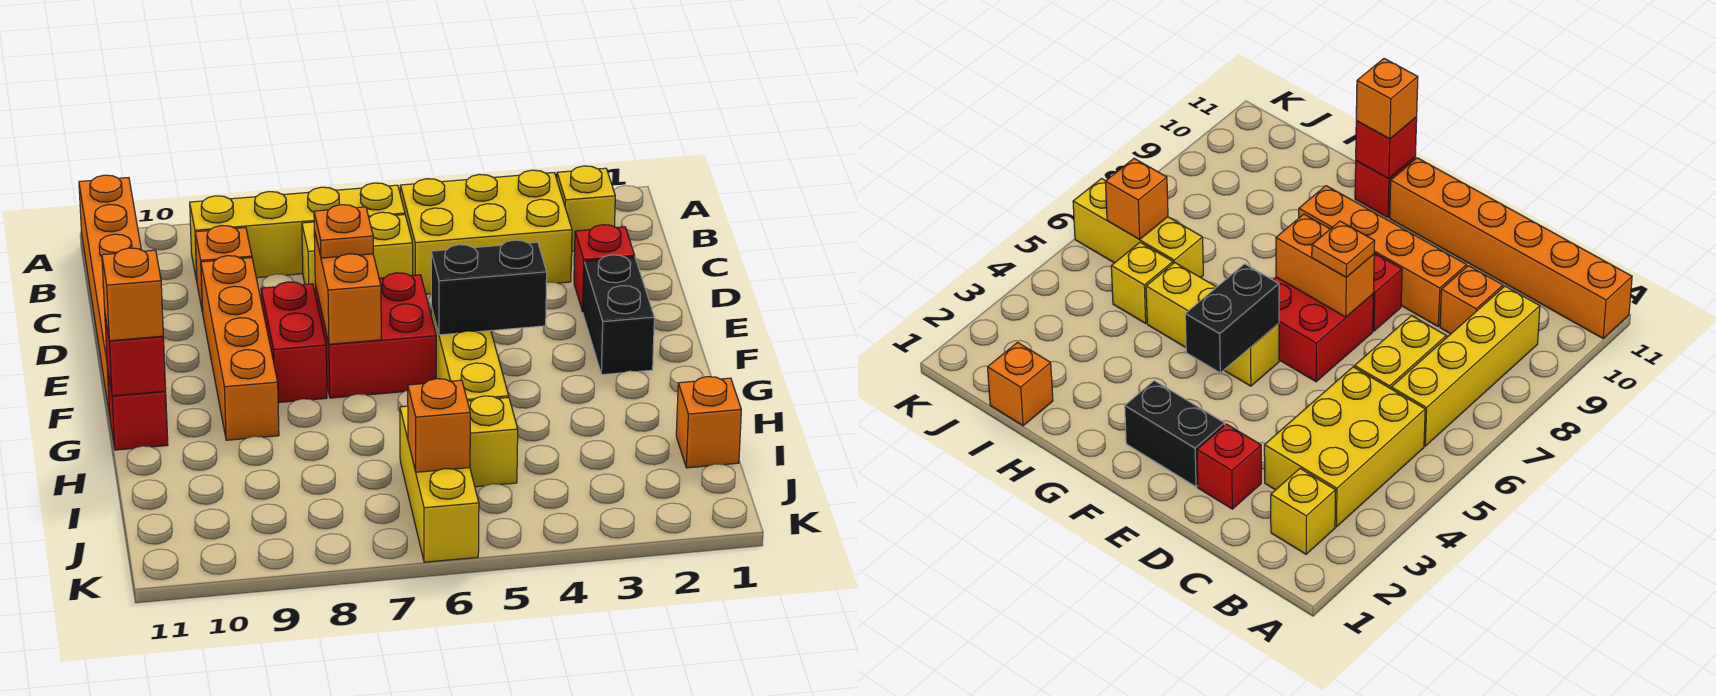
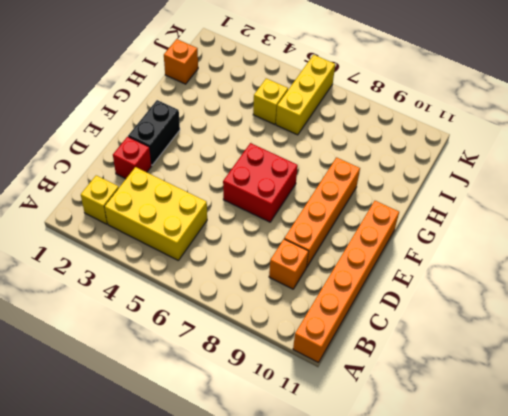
none -> yellow brick B6:B9 level 1
none -> yellow brick C6:C7 level 1
none -> red brick E8:F8 level 1

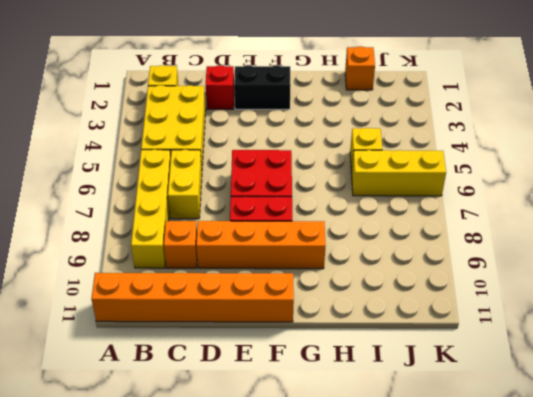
none -> yellow brick F5:H5 level 1
none -> red brick G11 level 1
none -> orange brick E7:F7 level 2

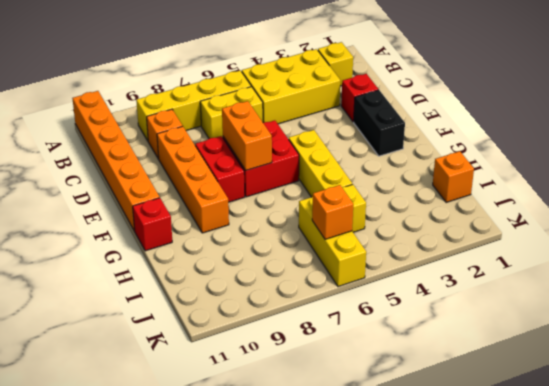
none -> black brick F4:F5 level 2
none -> red brick G11 level 2
none -> orange plate E7 level 3

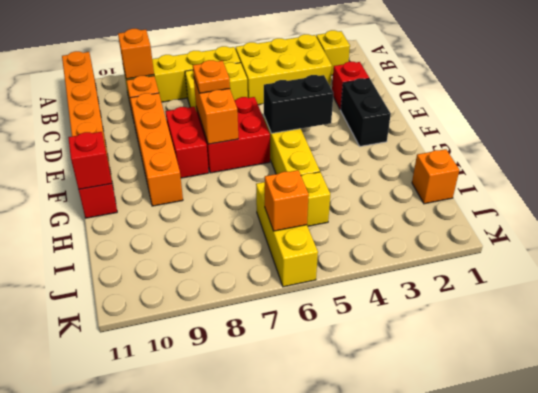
orange brick B9 level 2 -> orange brick G11 level 3

